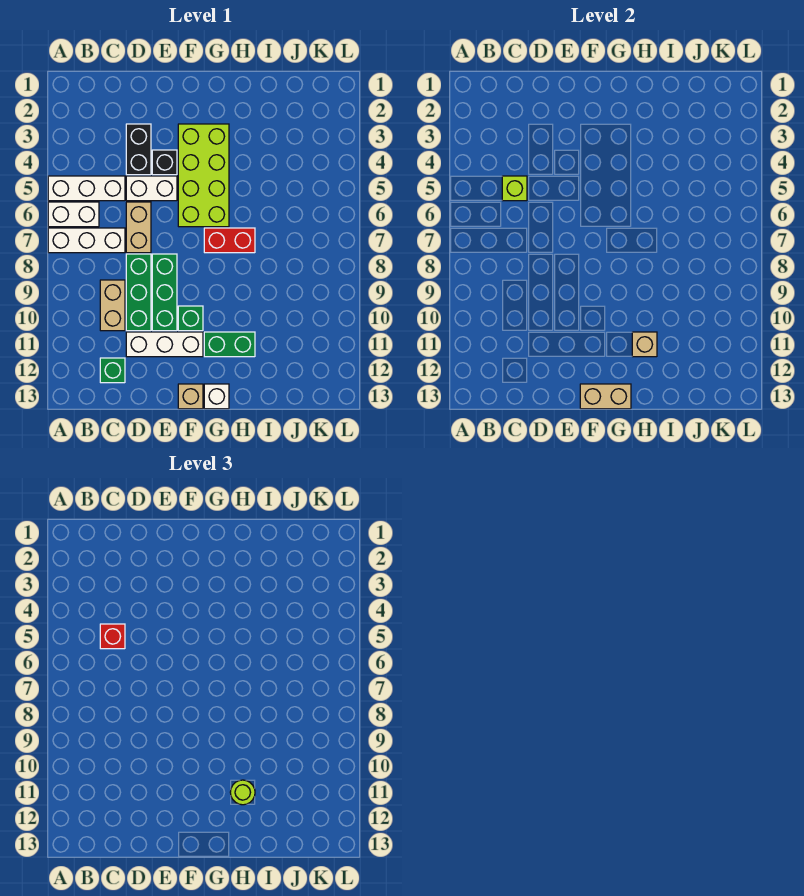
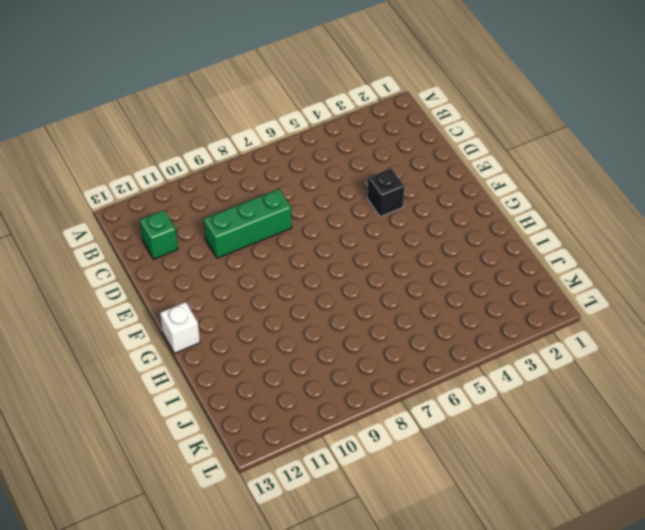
none -> white brick A5:C5 level 1
none -> white brick A6:B6 level 1
none -> white brick A7:C7 level 1

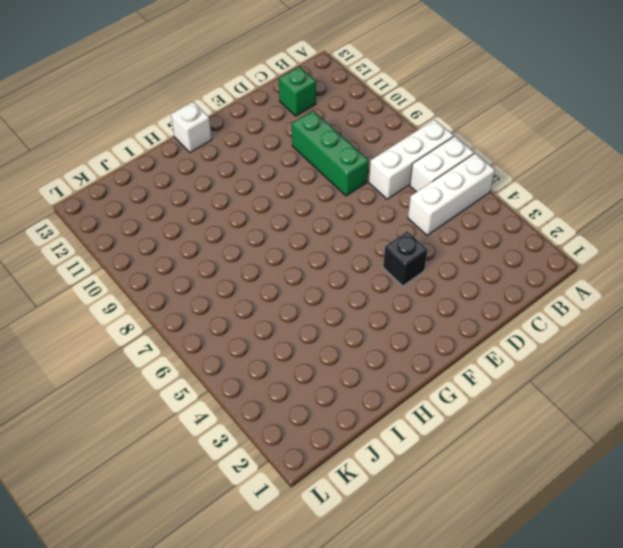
none -> tan brick C9:C10 level 1
none -> black brick D3:D4 level 1
none -> white brick D5:E5 level 1

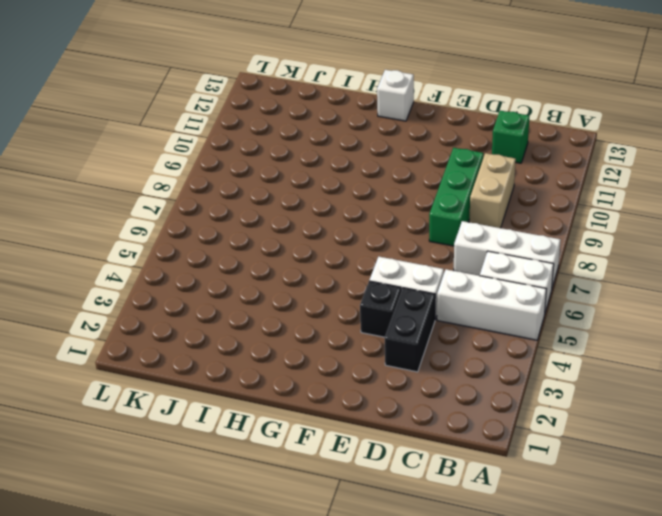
none -> tan brick D6:D7 level 1
none -> white brick D11:F11 level 1
none -> green brick E8:E10 level 1

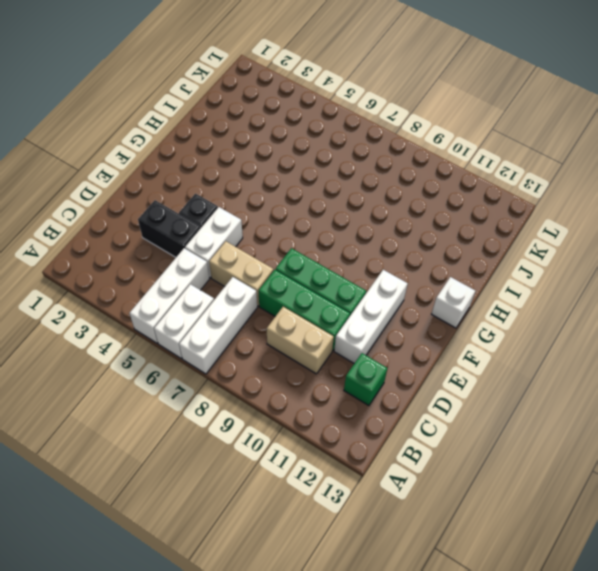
none -> lime brick F3:G6 level 1
none -> green brick F10 level 1
none -> tan brick F13 level 1

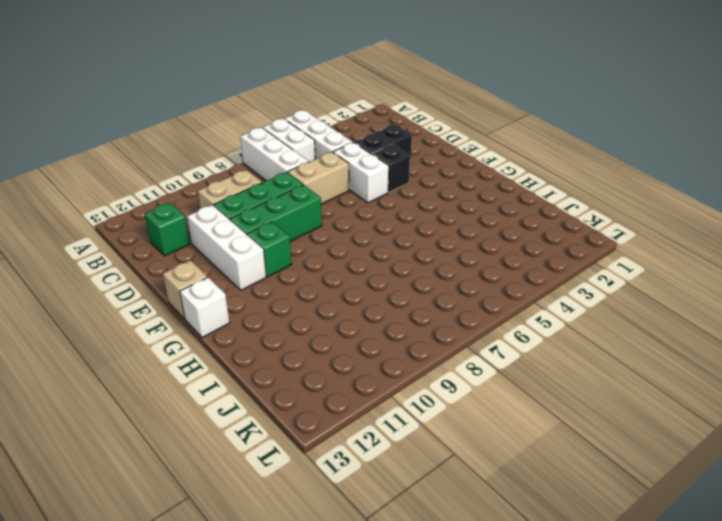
none -> lime brick F3:G6 level 1
none -> red brick G7:H7 level 1
none -> green brick G11:H11 level 1

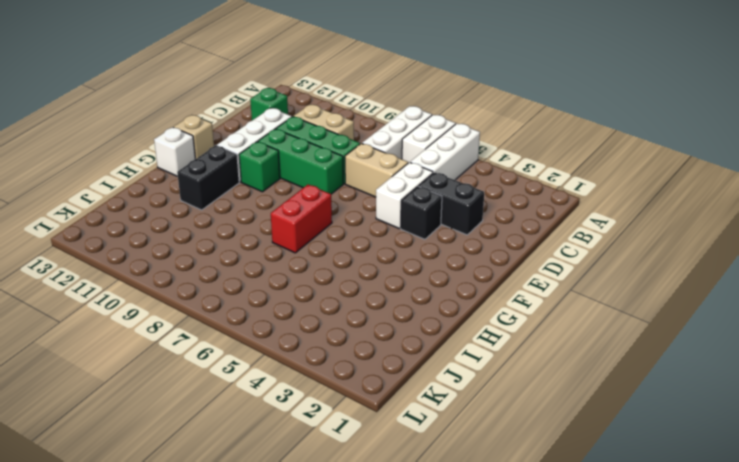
black brick G11:H11 level 1 -> green brick G11:H11 level 1
none -> lime brick F3:G6 level 1
none -> lime brick C5 level 2
none -> tan brick F13:G13 level 2

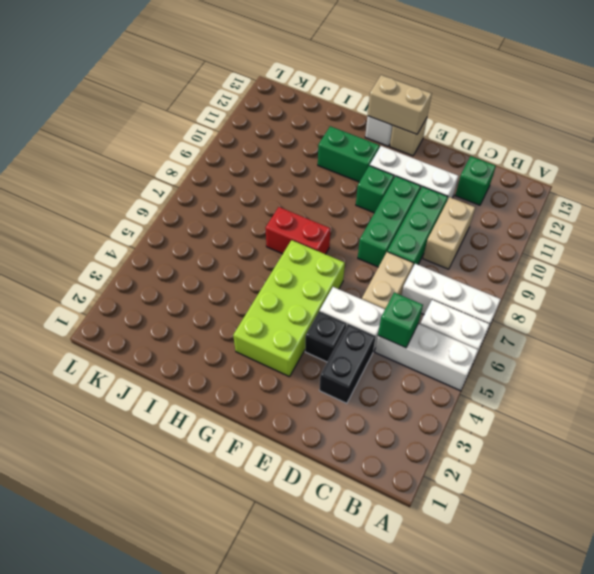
green brick C5 level 2 -> lime brick C5 level 2
none -> tan brick H11 level 2
none -> red brick C5 level 3
none -> lime round brick H11 level 3

